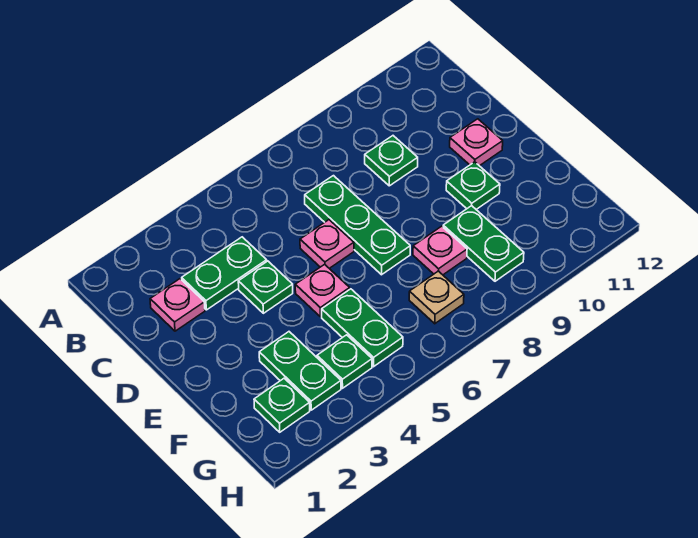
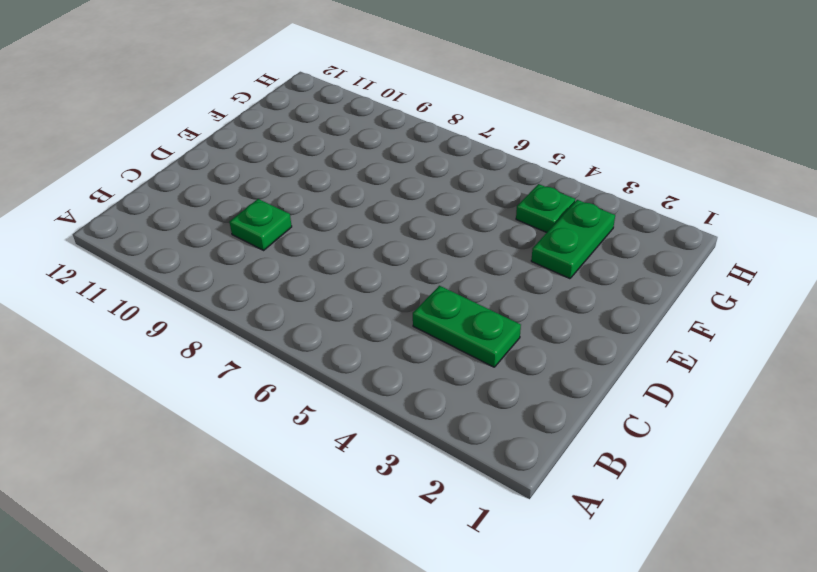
none -> pink plate C2 level 1
none -> green plate C7:E7 level 1
none -> green plate D4 level 1

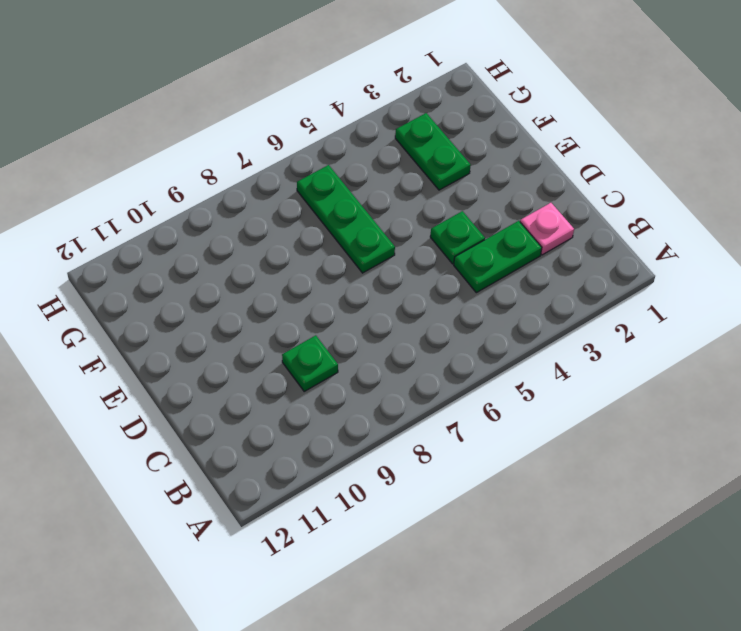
green plate E6:G6 level 1 -> green plate C7:E7 level 1
none -> pink plate D6 level 1
none -> pink plate D11 level 1
none -> pink plate E5 level 1

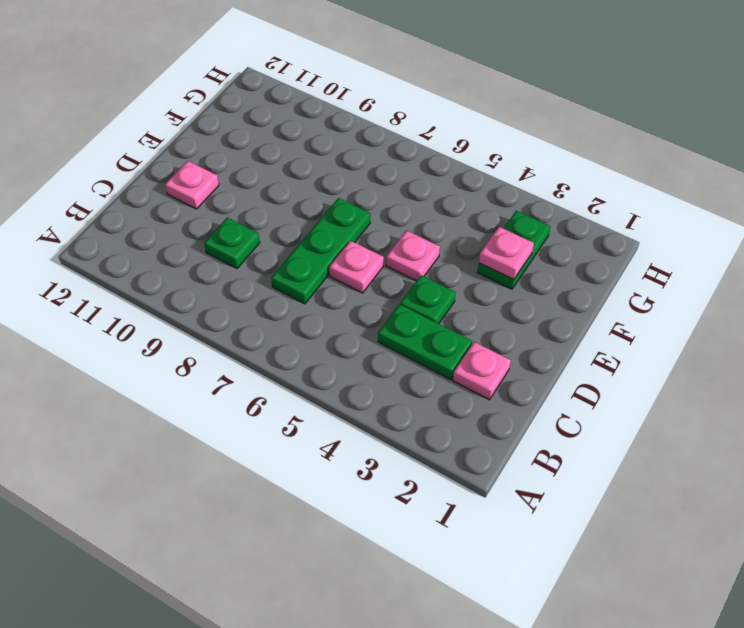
pink plate F3 level 2 -> pink plate F8 level 1
none -> green plate E10 level 1
none -> green plate F5:G5 level 1
none -> green plate F9:G9 level 1

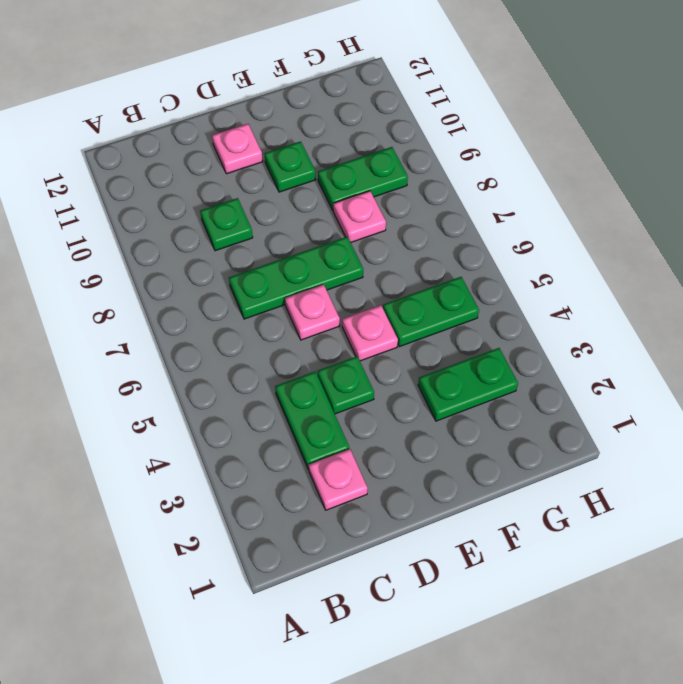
none -> green plate G2 level 1
none -> green plate G4 level 1
none -> tan plate G7 level 1

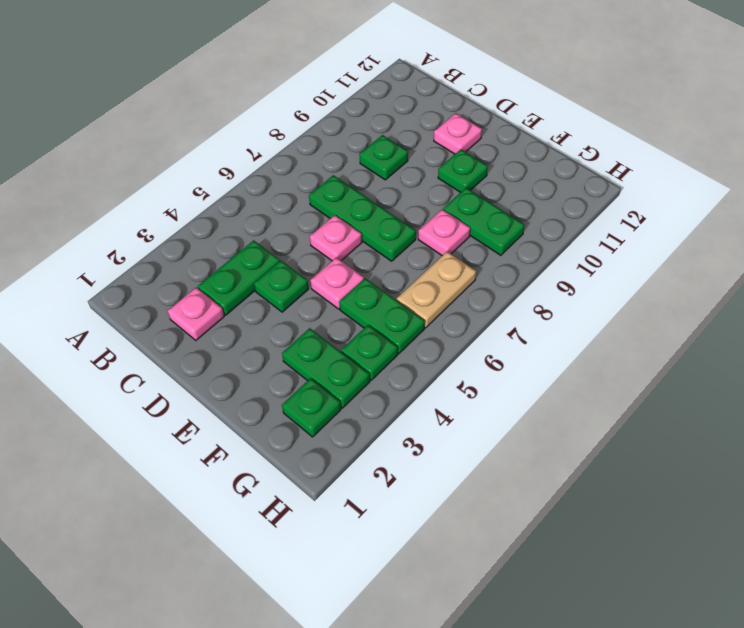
tan plate G6:G7 level 1 -> tan plate G7 level 1

